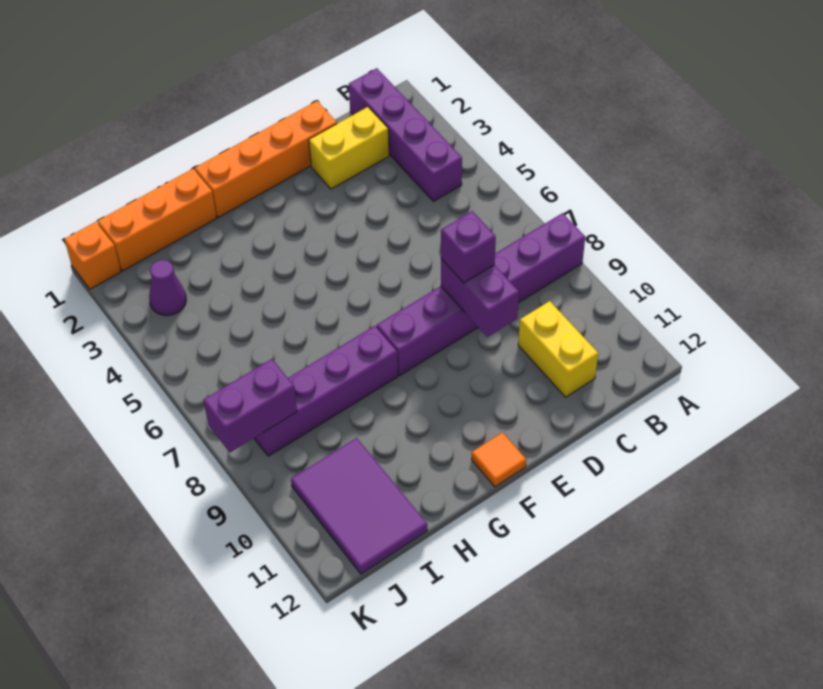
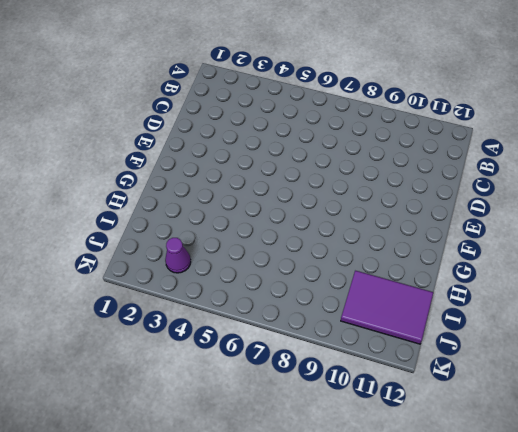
none -> purple brick A8:F8 level 1
none -> purple brick B1:B4 level 1
none -> yellow brick C2:D2 level 1

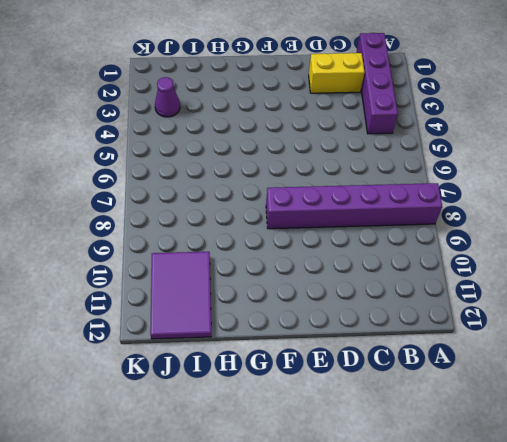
none -> yellow brick C10:C11 level 1
none -> orange brick D1:G1 level 1
none -> orange tile F12 level 1

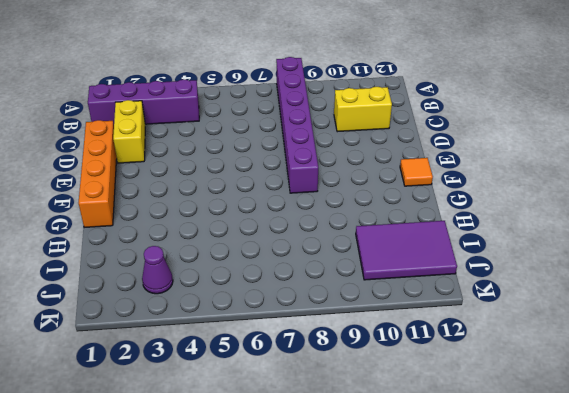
none -> purple brick G8:J8 level 1
none -> orange brick H1:J1 level 1
none -> orange brick K1 level 1

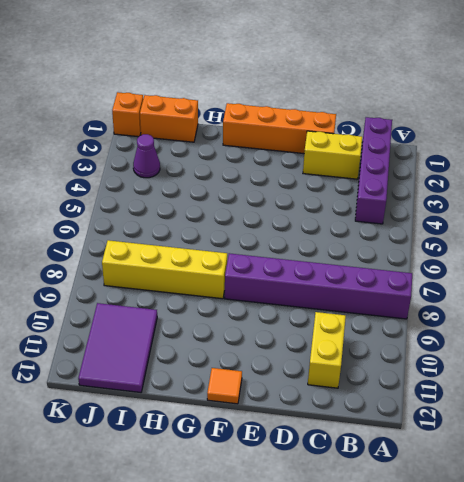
yellow brick G8:J8 level 1 -> purple brick G8:J8 level 1
orange brick I1:J1 level 1 -> orange brick H1:J1 level 1
none -> purple brick D8:D9 level 2
none -> purple brick J8:K8 level 2
none -> purple brick D8 level 3

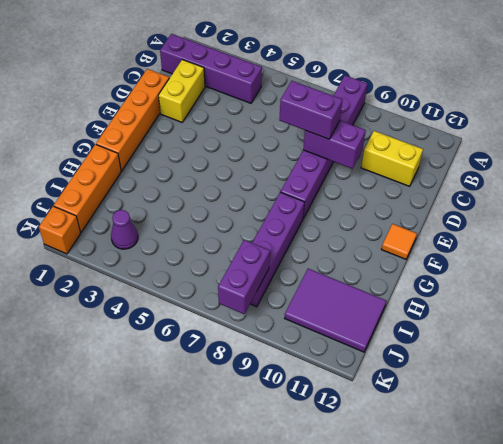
purple brick D7:D8 level 3 -> purple brick D8 level 3

